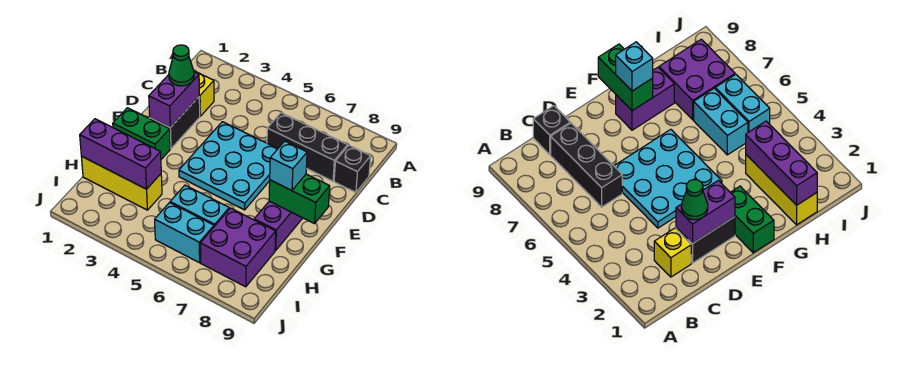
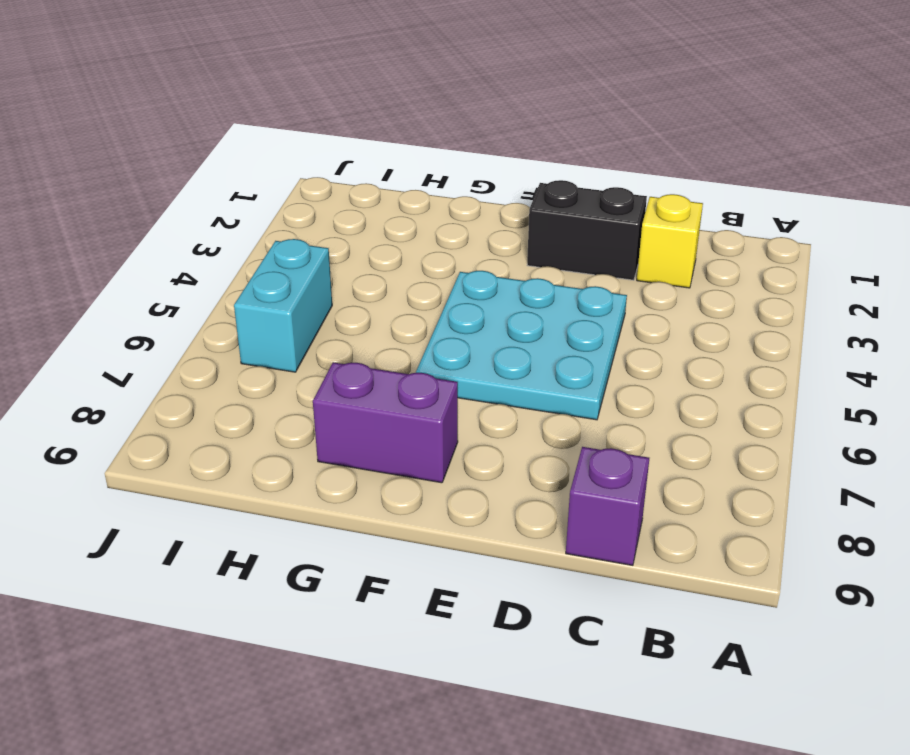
purple brick C9 level 1 -> black brick C9 level 1
none -> black brick C6:C8 level 1
none -> green brick F1:F2 level 1
none -> yellow brick H1:H3 level 1

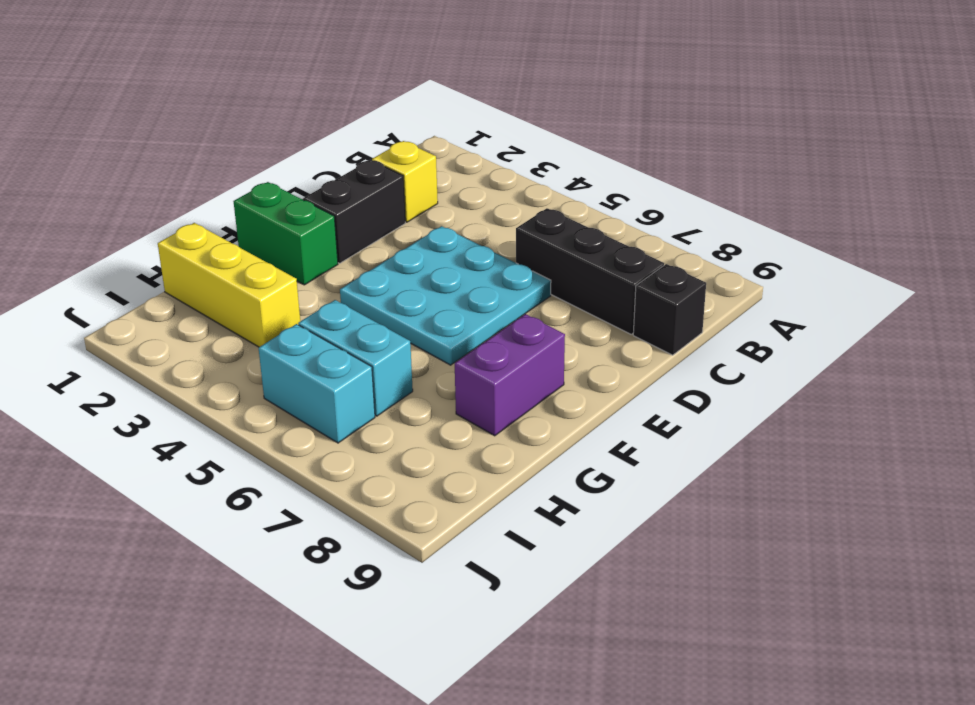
none -> purple brick H7:I8 level 1
none -> purple brick D2:E2 level 2
none -> green brick F8:F9 level 2

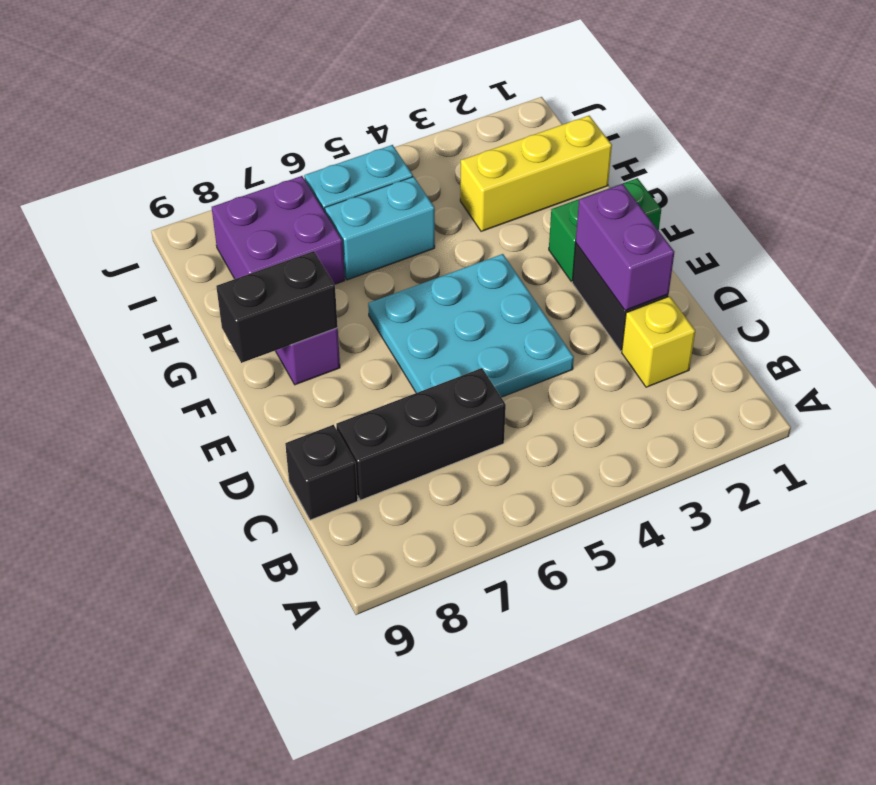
black brick F8:F9 level 2 -> green brick F8:F9 level 2
none -> purple brick H1:H3 level 2
none -> green cone D2 level 3
none -> cyan brick F8 level 3

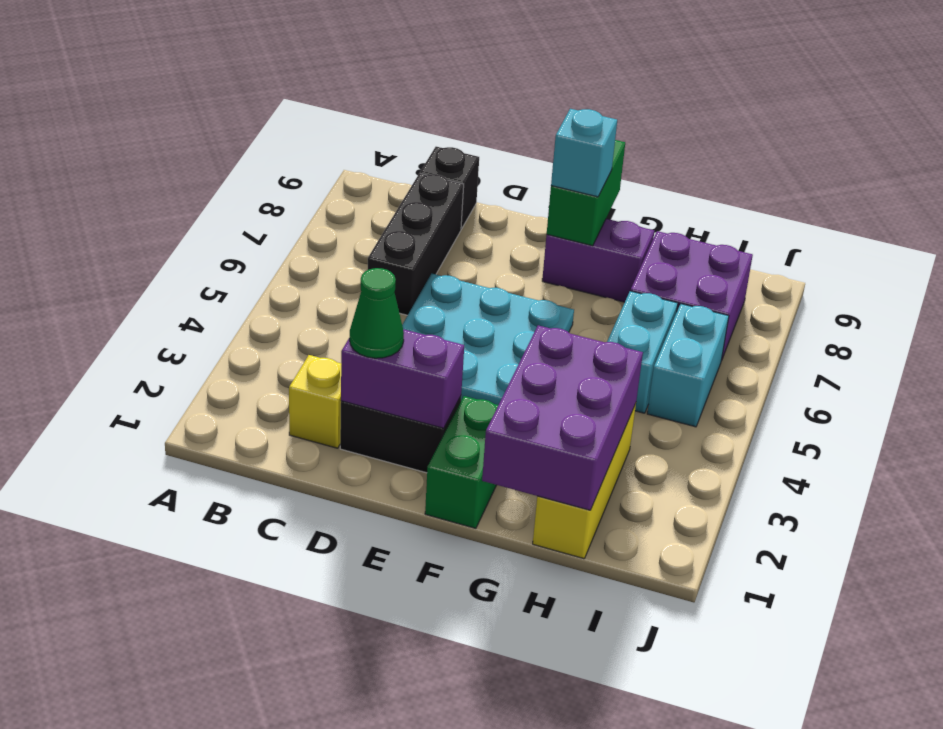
purple brick G1:H3 level 2 -> purple brick H1:H3 level 2

